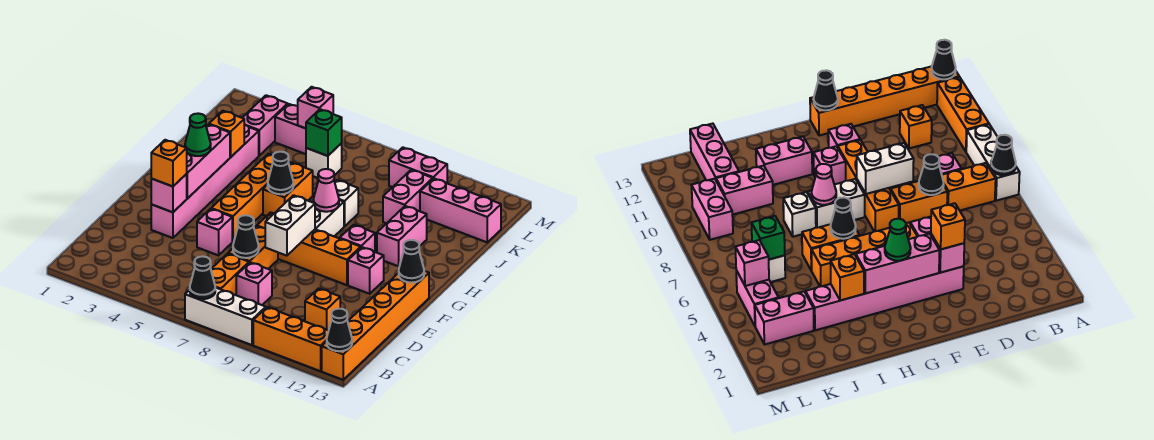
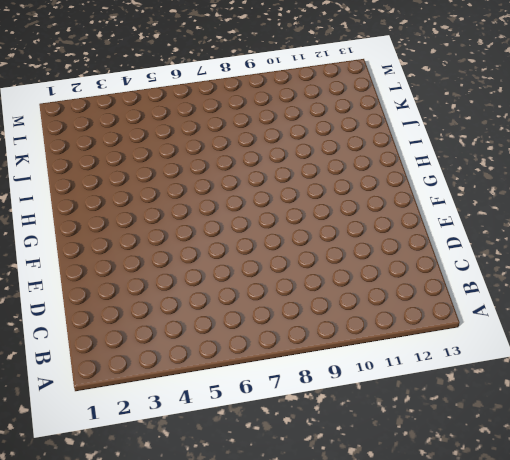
none -> white brick A7:A9 level 1
none -> orange brick A10:A12 level 1
none -> orange brick A13:F13 level 1
none -> orange brick B7:C7 level 1

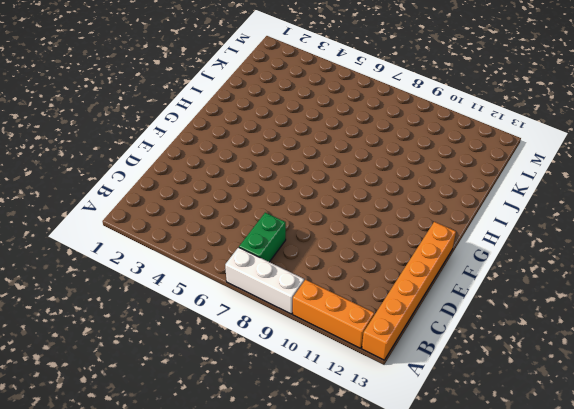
green brick B7:C7 level 1 -> orange brick B7:C7 level 1
none -> pink brick C8 level 1
none -> orange brick C11 level 1
none -> orange brick D7:E7 level 1
none -> pink brick E3:J3 level 1

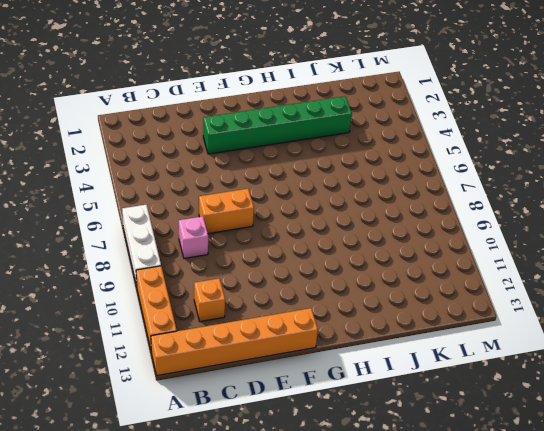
green brick E3:J3 level 1 -> pink brick E3:J3 level 1
none -> orange brick B7:C7 level 1
none -> pink brick E5 level 1
none -> orange brick F5:I5 level 1
none -> orange brick F7:F10 level 1

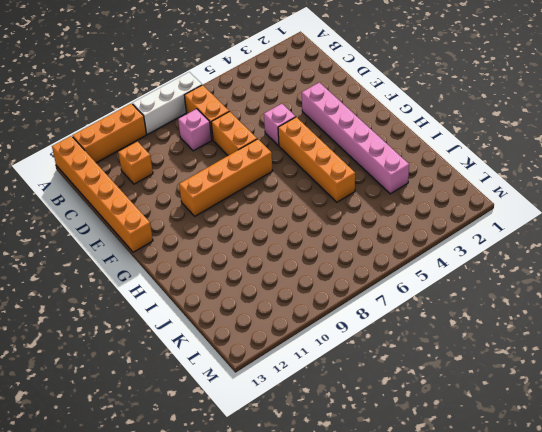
none -> pink brick F11 level 1
none -> white brick G8:H8 level 1
none -> pink brick G10 level 1
none -> orange brick H6:I6 level 1

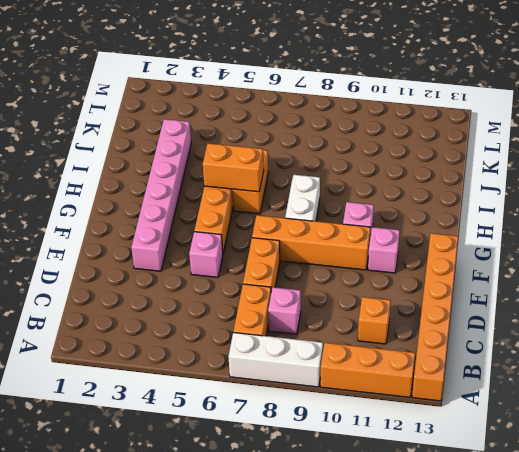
orange brick H5:H6 level 2 -> black cone H6 level 2
none -> pink brick H11:I11 level 1
none -> white brick I8 level 1
none -> pink brick J10:K10 level 1
none -> pink brick K3:L3 level 1

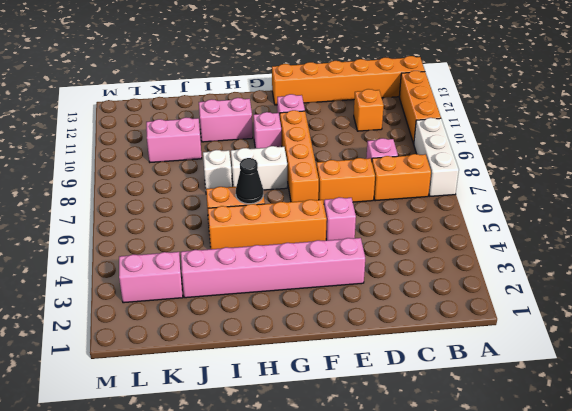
none -> white brick K6 level 1
none -> pink brick K11:K13 level 1
none -> pink brick L4:L5 level 1
none -> pink brick L9:L10 level 1

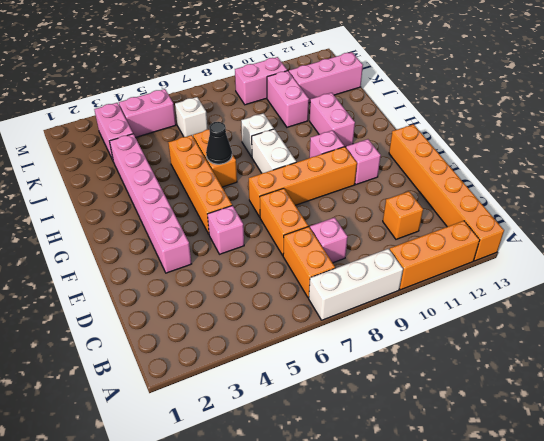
none -> black cone A7 level 2
none -> black cone A13 level 2
none -> black cone D7 level 2
none -> pink brick E3 level 2

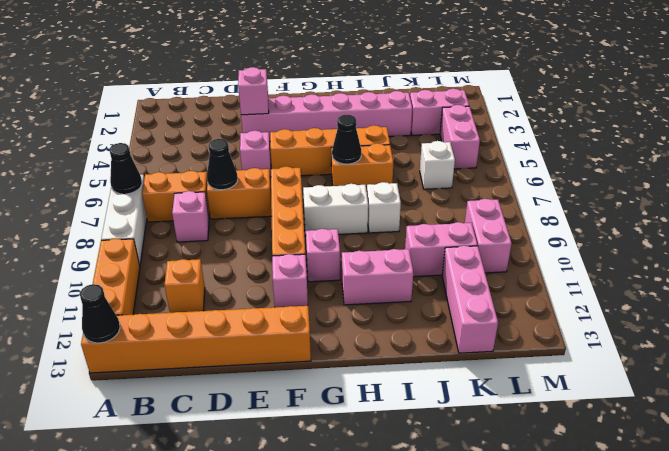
none -> white brick E8:F8 level 2
none -> pink brick F3:H3 level 2
none -> black cone F13 level 2
none -> pink cone H8 level 2

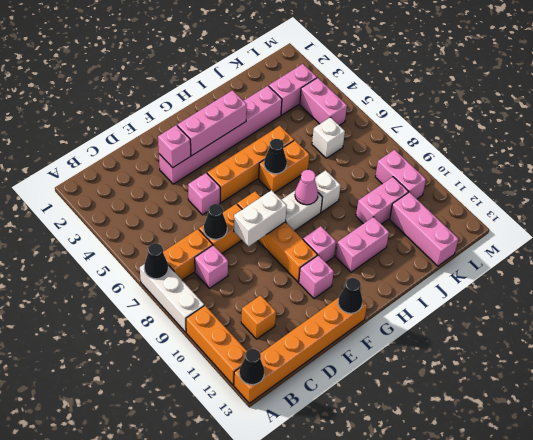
none -> orange brick I3 level 2
none -> green brick K6 level 2
none -> pink brick L5 level 2
none -> orange brick E3 level 3

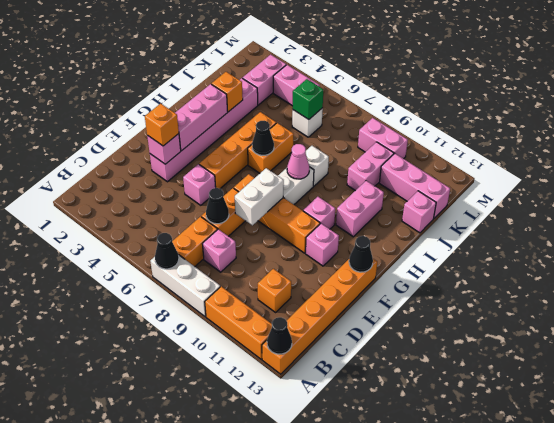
pink brick J13 level 1 -> pink brick L5 level 2
none -> green cone G3 level 3

